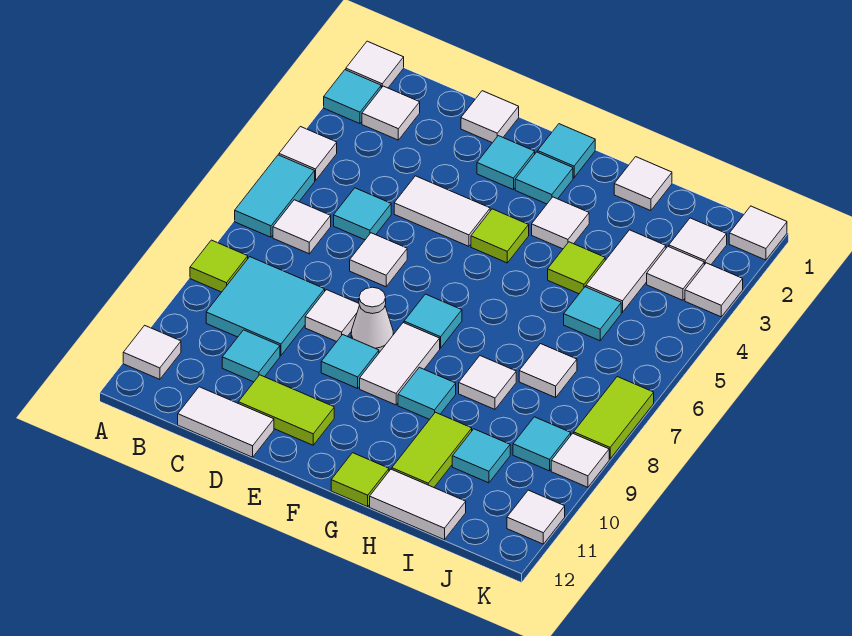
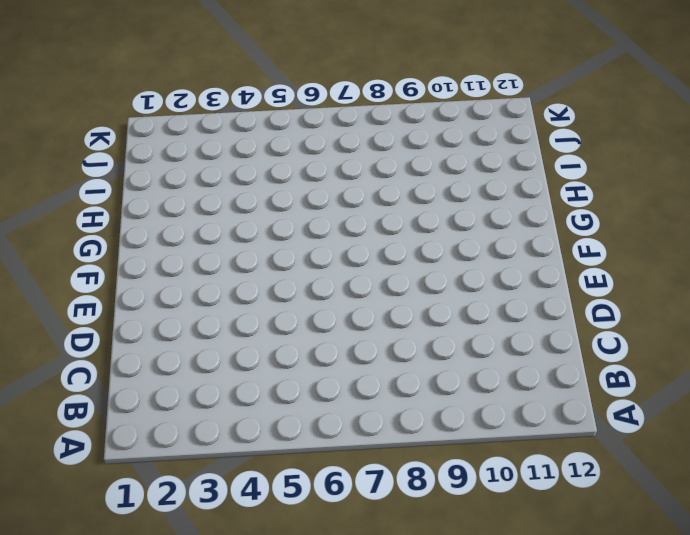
none -> white tile A1 level 1
none -> cyan tile A2 level 1
none -> white tile A4 level 1
none -> cyan tile A5:A6 level 1

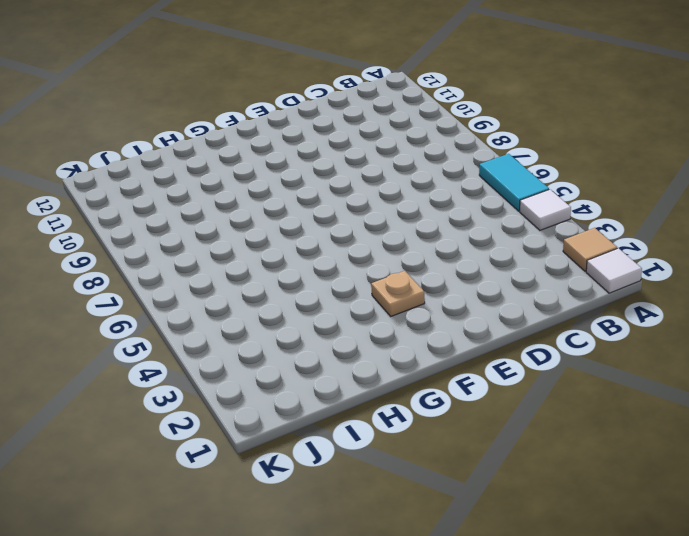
tan tile A2 level 1 -> cyan tile A2 level 1
tan plate F3 level 1 -> none
none -> lime tile A8 level 1
none -> white tile A11 level 1
none -> white tile B2 level 1
none -> white tile B6 level 1

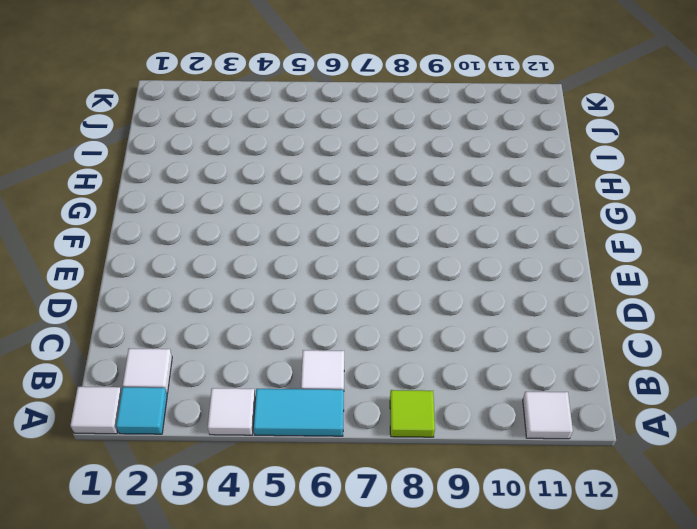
none -> cyan tile B8:C9 level 1
none -> cyan tile C5 level 1
none -> cyan tile C10 level 1
none -> white tile C12:D12 level 1

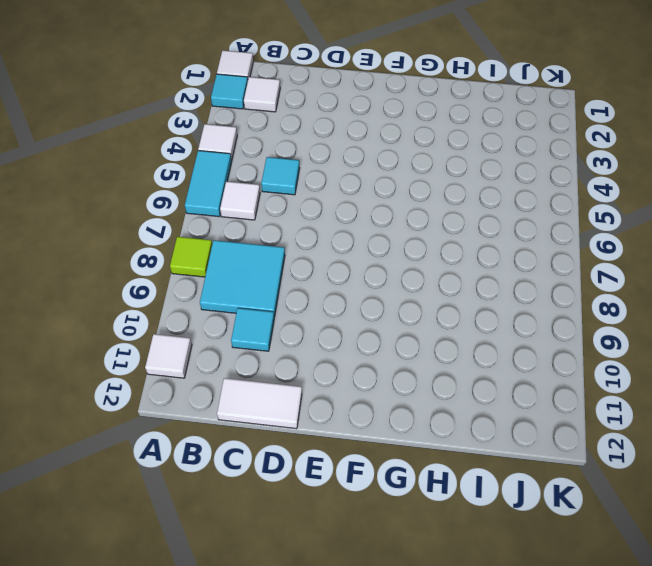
none -> white tile D1 level 1
none -> white tile D4:E4 level 1
none -> white tile D6 level 1
none -> white tile D8 level 1

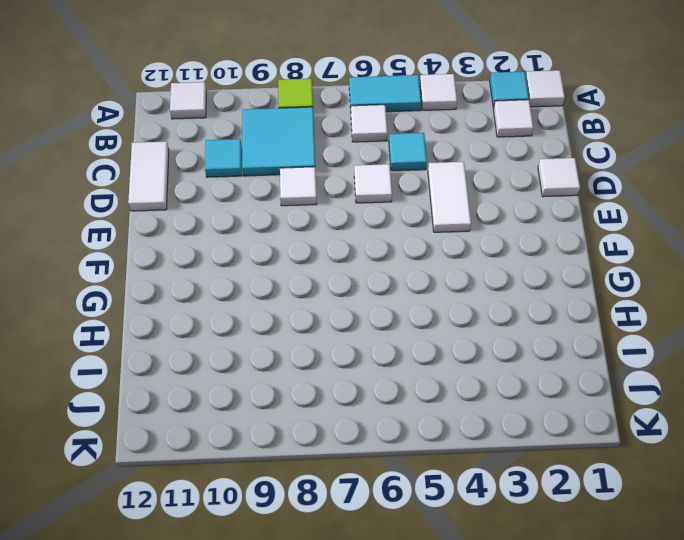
none -> lime tile D11:E11 level 1
none -> cyan tile E2 level 1
none -> white cone E8 level 1
none -> cyan tile E9 level 1

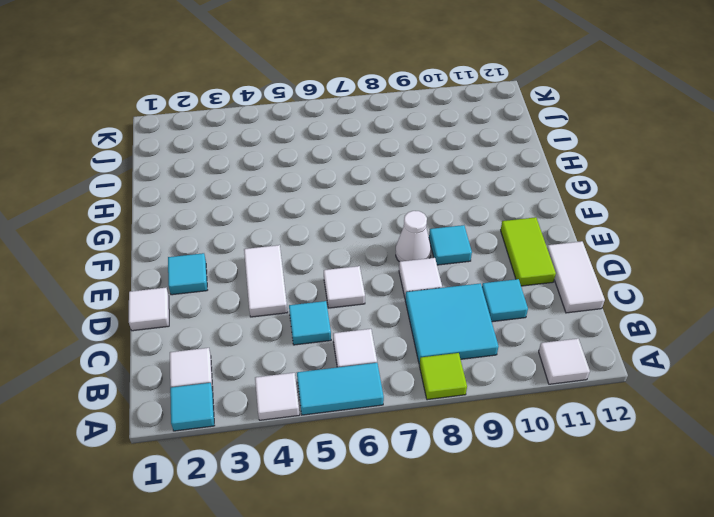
none -> white tile A1 level 1
none -> cyan tile F1 level 1
none -> cyan tile F2 level 1
none -> lime tile F4 level 1

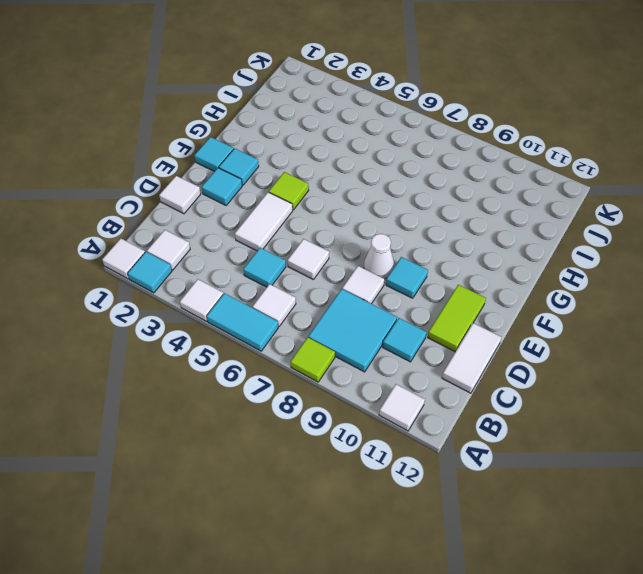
none -> cyan tile F7 level 1
none -> white tile F8:F9 level 1
none -> white tile G3 level 1
none -> cyan tile G9 level 1

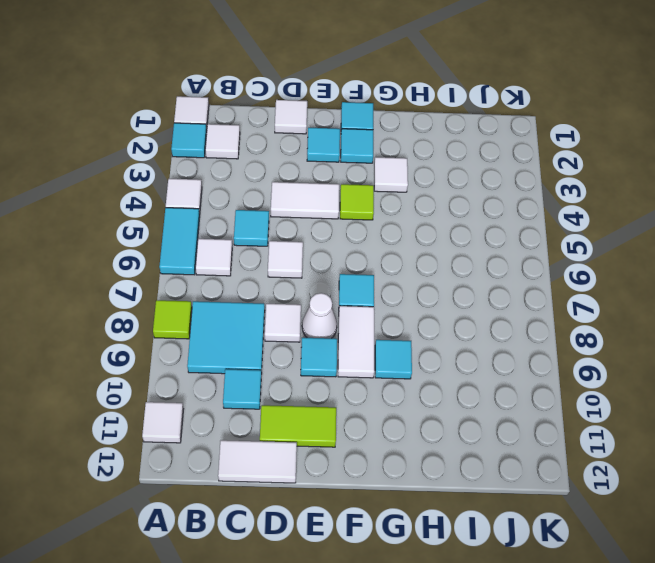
none -> lime tile G12 level 1
none -> white tile H1 level 1
none -> lime tile H4 level 1
none -> white tile H8 level 1

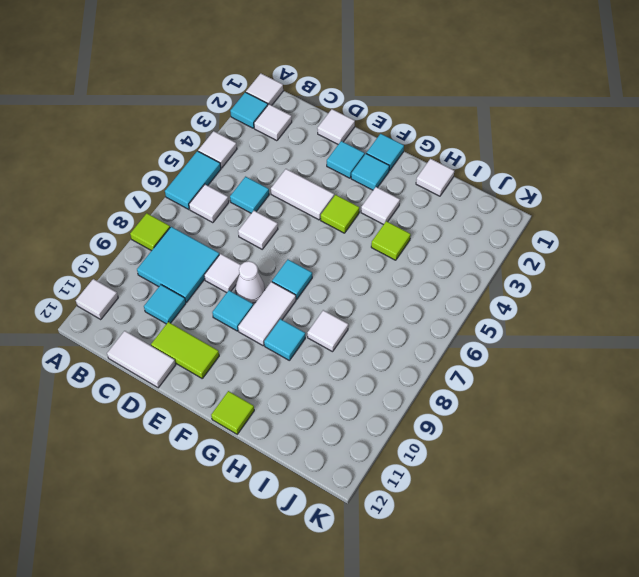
none -> lime tile H10:H11 level 1
none -> white tile H12:I12 level 1
none -> white tile I3:I4 level 1
none -> cyan tile I5 level 1

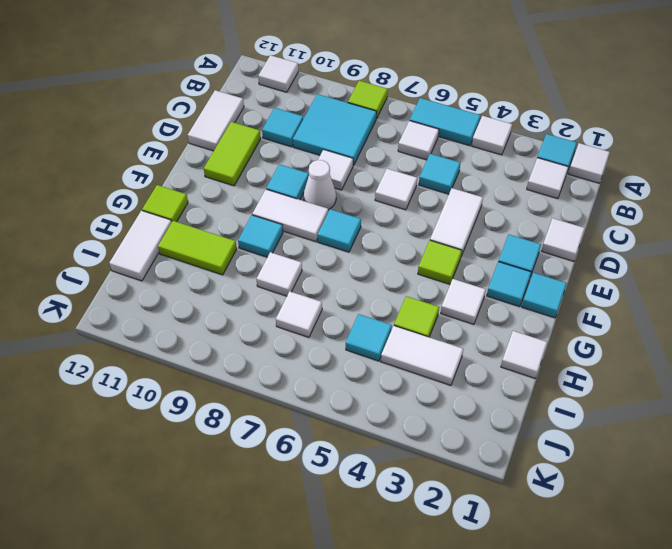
none -> cyan tile I10 level 1
none -> white tile J2 level 1
none -> white tile J3 level 1
none -> cyan tile J9 level 1

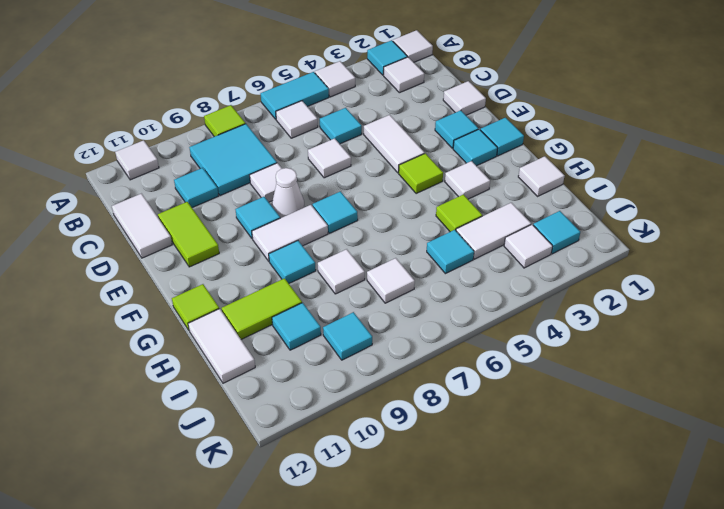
cyan tile J2 level 1 -> white tile J2 level 1
none -> white tile K1 level 1
none -> white tile K3 level 1
none -> lime tile K7:K8 level 1
none -> white tile K9 level 1

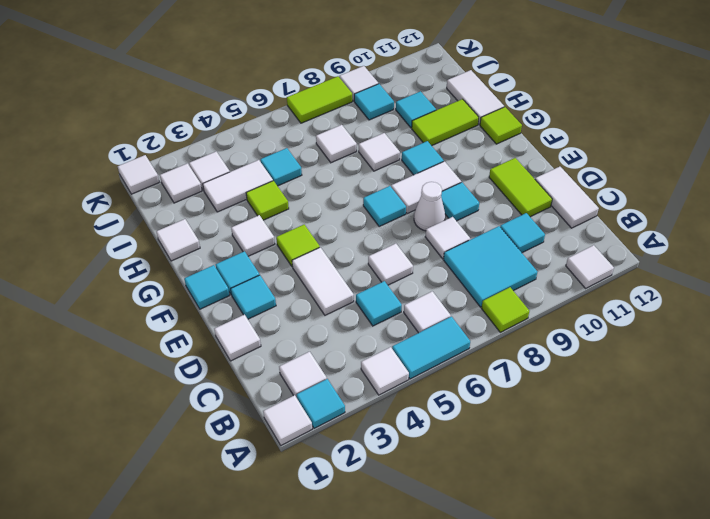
none -> white tile K3 level 1
none -> white tile K11 level 1

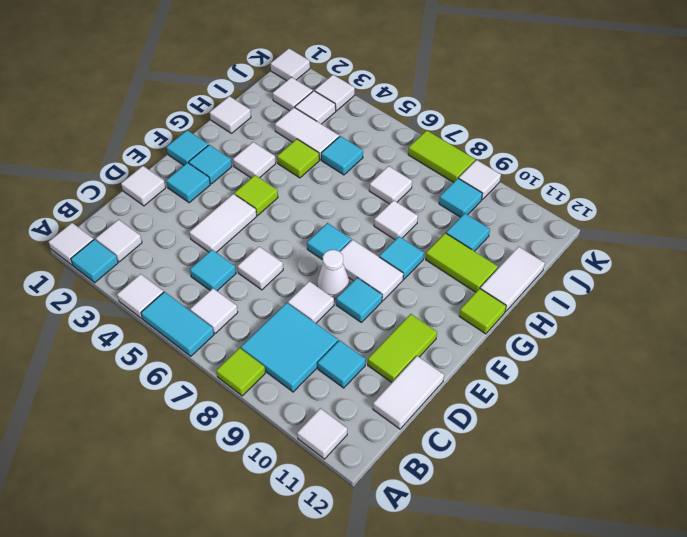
none -> white tile K11 level 1

